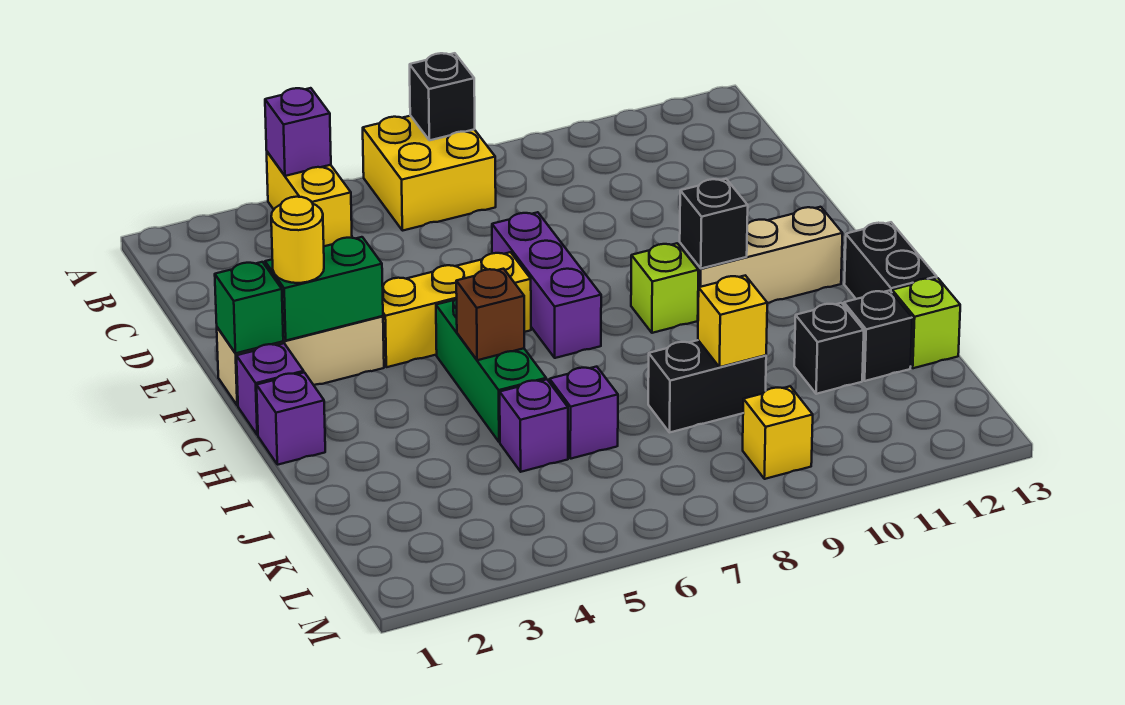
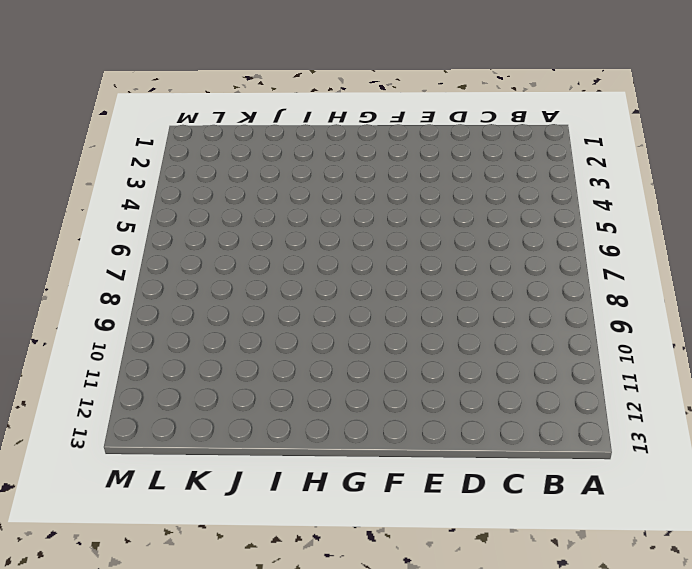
none -> yellow brick A4:B4 level 1
none -> yellow brick A6:B7 level 1
none -> purple brick E7:G7 level 1

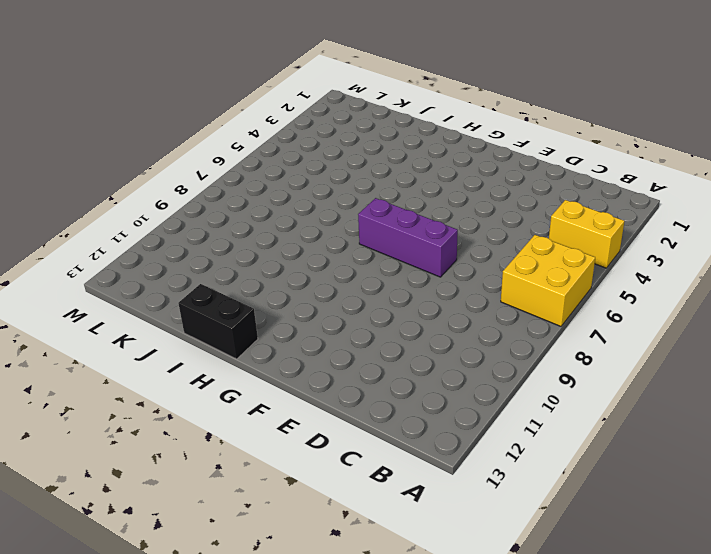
none -> tan brick F1:F3 level 1
none -> yellow brick F4:F6 level 1
none -> purple brick G1 level 1

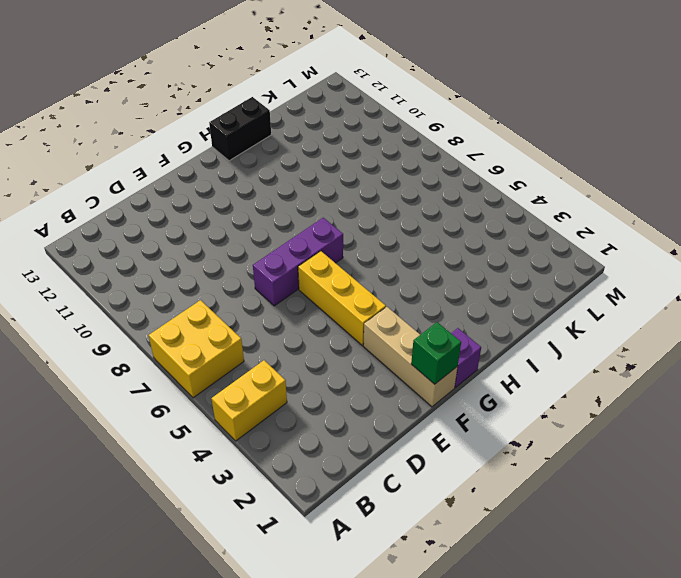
none -> green brick G5:I5 level 1
none -> lime brick G9 level 1
none -> tan brick G10:G12 level 1

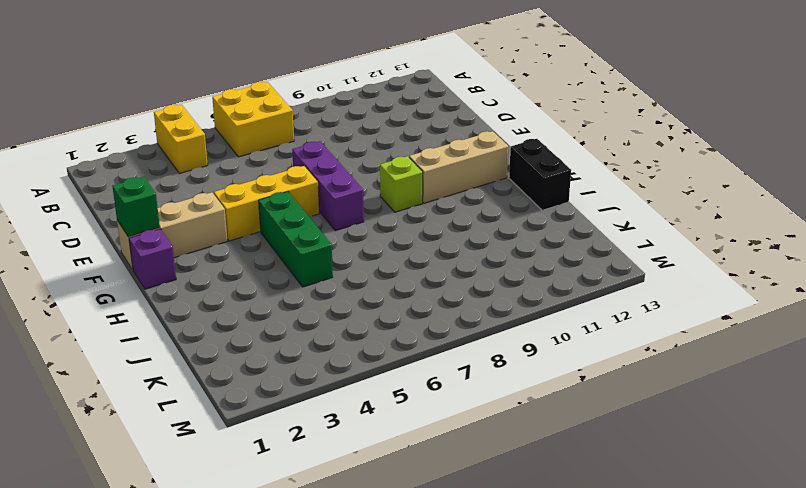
none -> purple brick H1 level 1
none -> purple brick J5 level 1
none -> purple brick J6 level 1

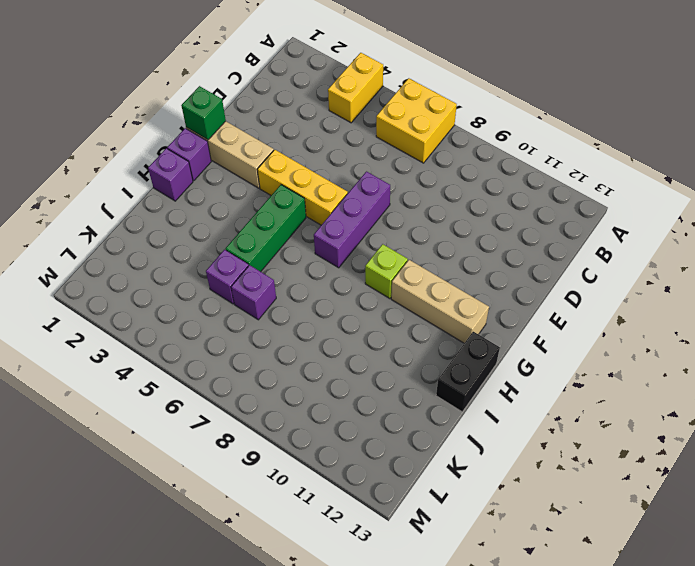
none -> black brick J8:J9 level 1
none -> black brick J11 level 1
none -> black brick J12 level 1

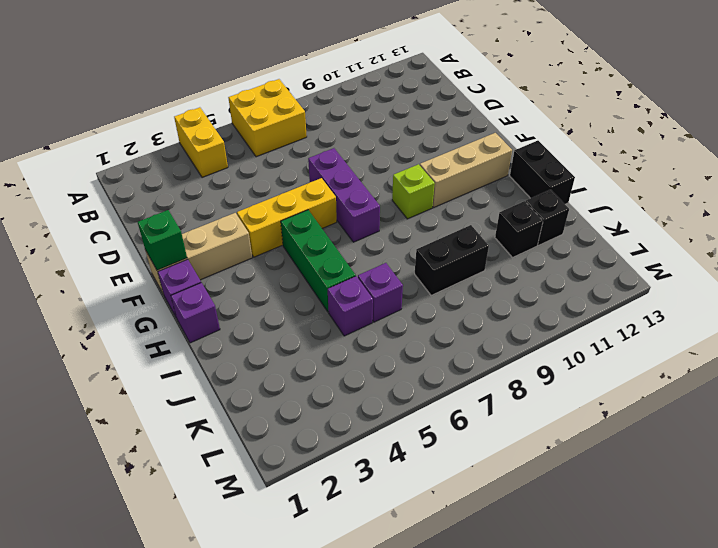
none -> lime brick J13 level 1
none -> yellow brick L9 level 1
none -> purple brick A4 level 2

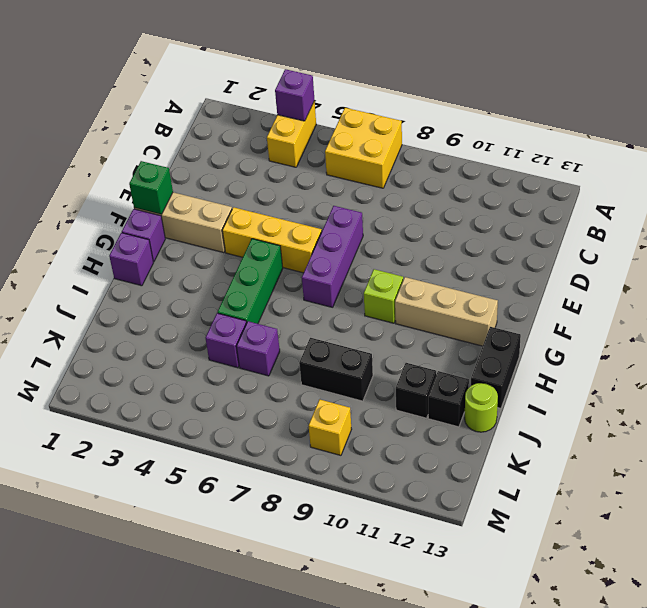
lime round brick J13 level 1 -> lime brick J13 level 1
none -> black brick A7 level 2
none -> green brick F2:F3 level 2
none -> black brick G10 level 2

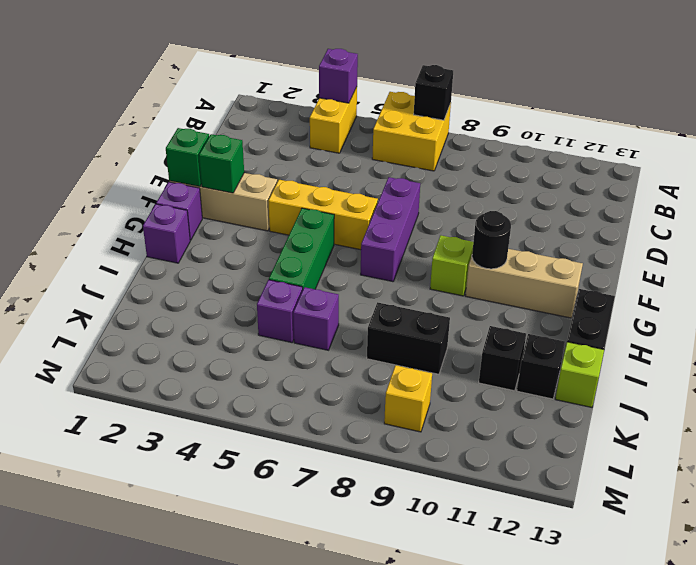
green brick F2 level 2 -> green brick F2:F3 level 2
black round brick G10 level 2 -> black brick G10 level 2
none -> brown brick H5 level 2
none -> yellow brick J9 level 2
none -> yellow round brick F2 level 3

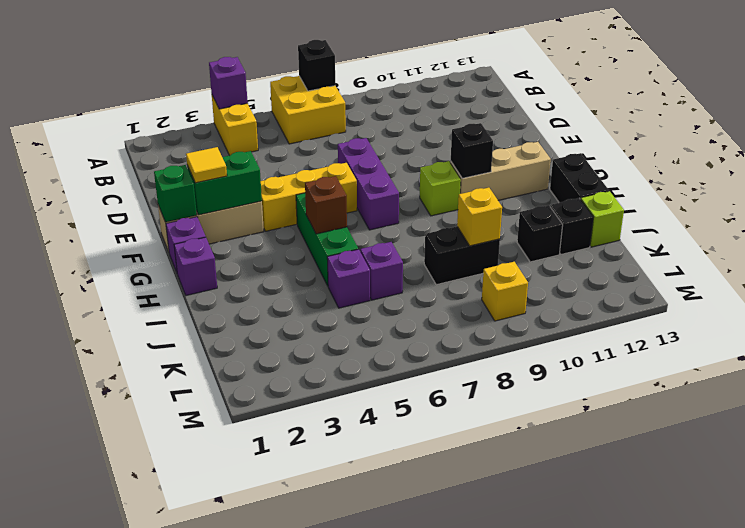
yellow tile F2 level 3 -> yellow round brick F2 level 3

